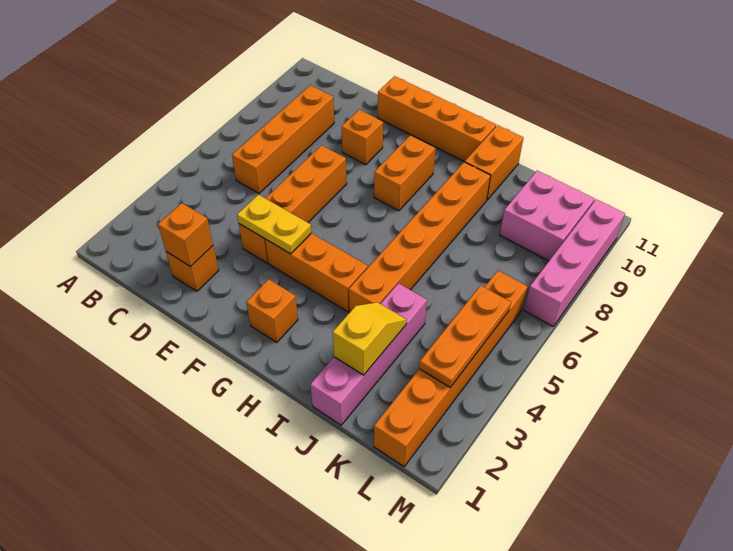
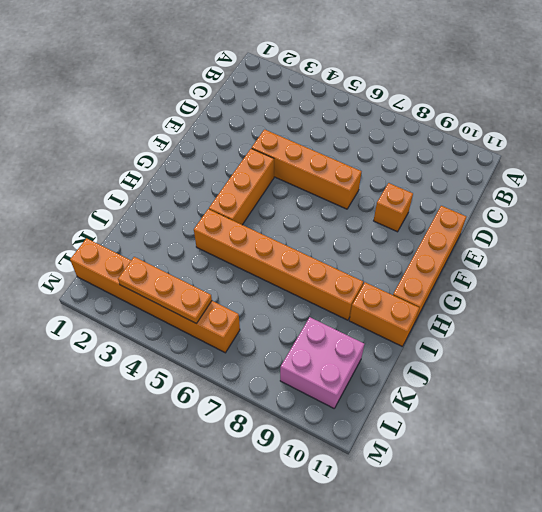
none -> orange brick C6:C9 level 1
none -> orange brick D2 level 1
none -> orange brick G2 level 1

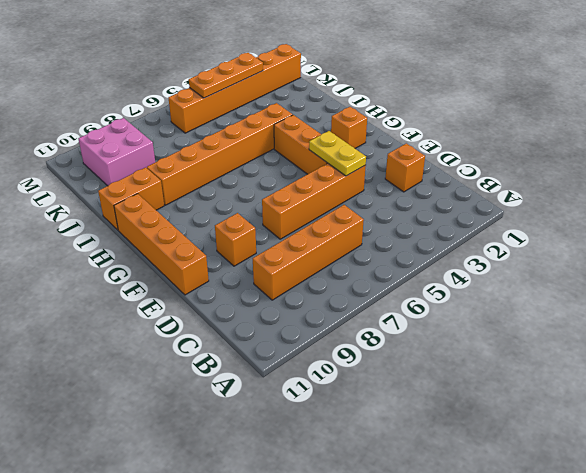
none -> orange brick G8:G9 level 1
none -> pink brick J1:J4 level 1
none -> pink brick M7:M10 level 1

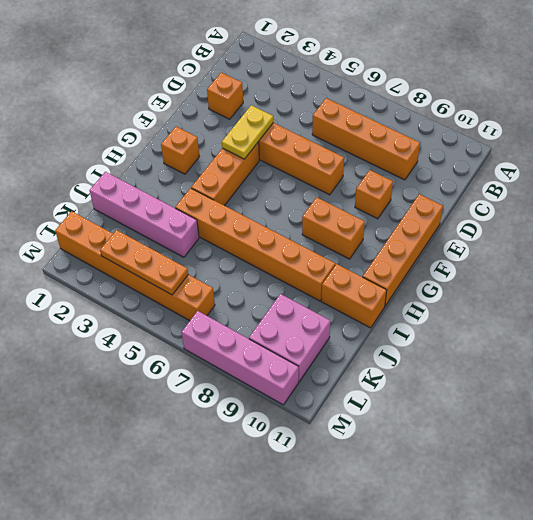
none -> orange brick D2 level 2
none -> yellow slope J2:J3 level 2 top 2

